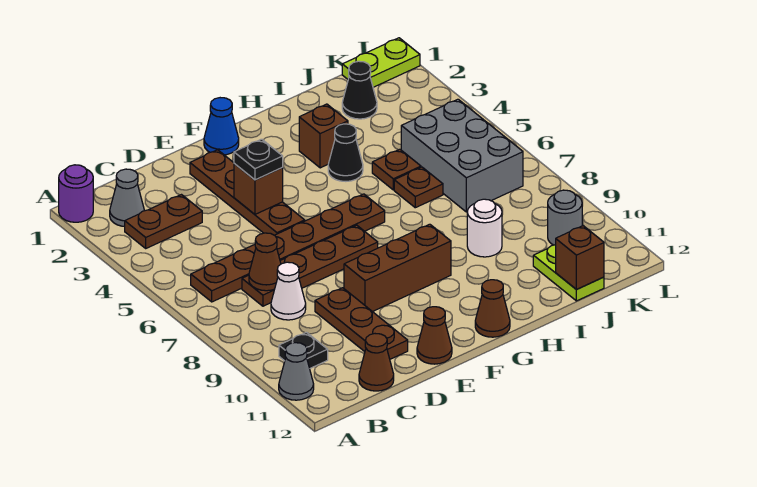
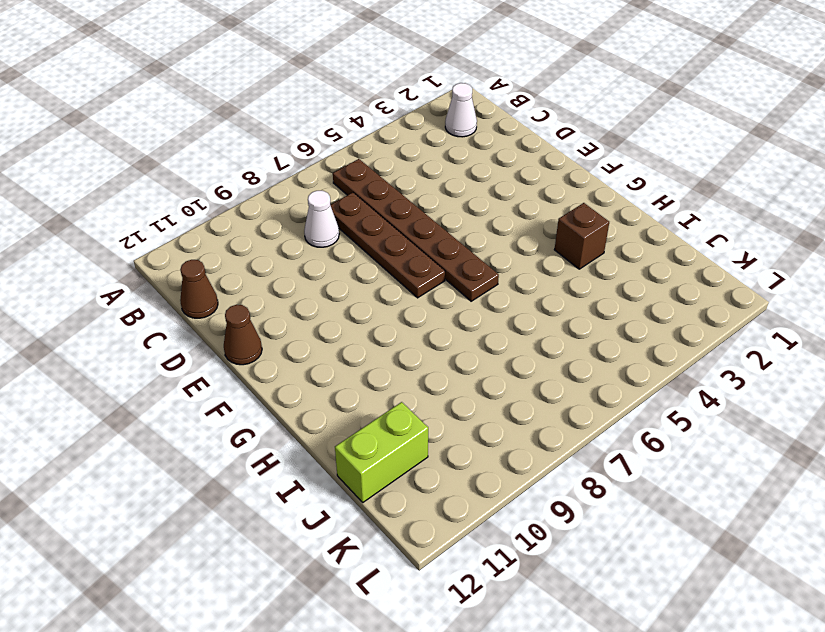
white cone B2 level 1 -> grey cone B2 level 1
lime brick J11:J12 level 1 -> lime plate J11:J12 level 1
none -> purple round brick A1 level 1
none -> grey cone A11 level 1
none -> brown plate B3:C3 level 1

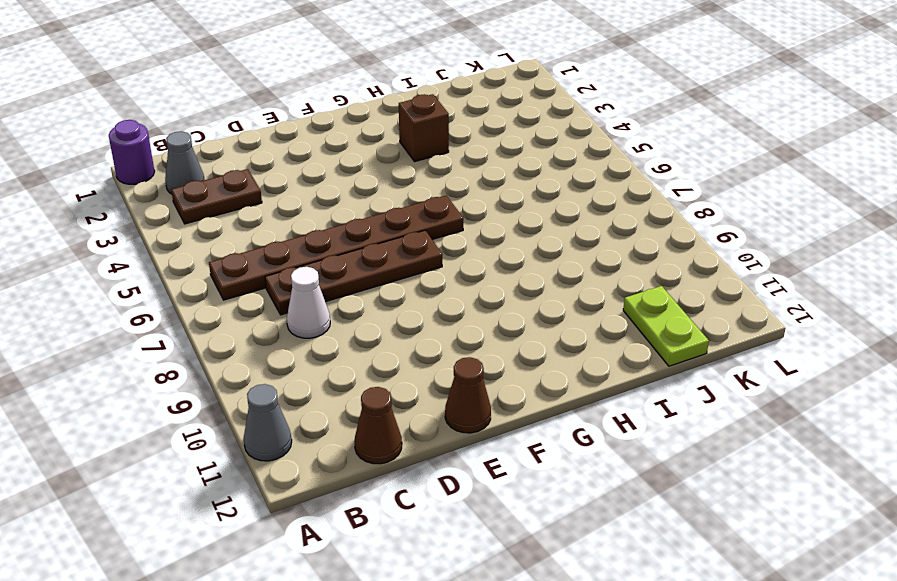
none -> black plate B10 level 1
none -> brown plate D9:D11 level 1
none -> brown plate E2:E5 level 1

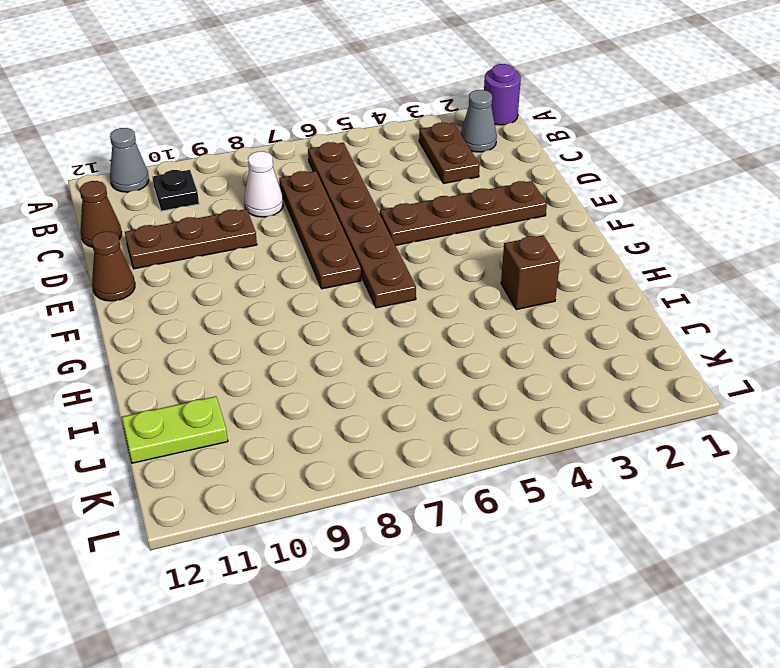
none -> brown brick E9:G9 level 1
none -> blue cone F1 level 1
none -> brown cone G12 level 1

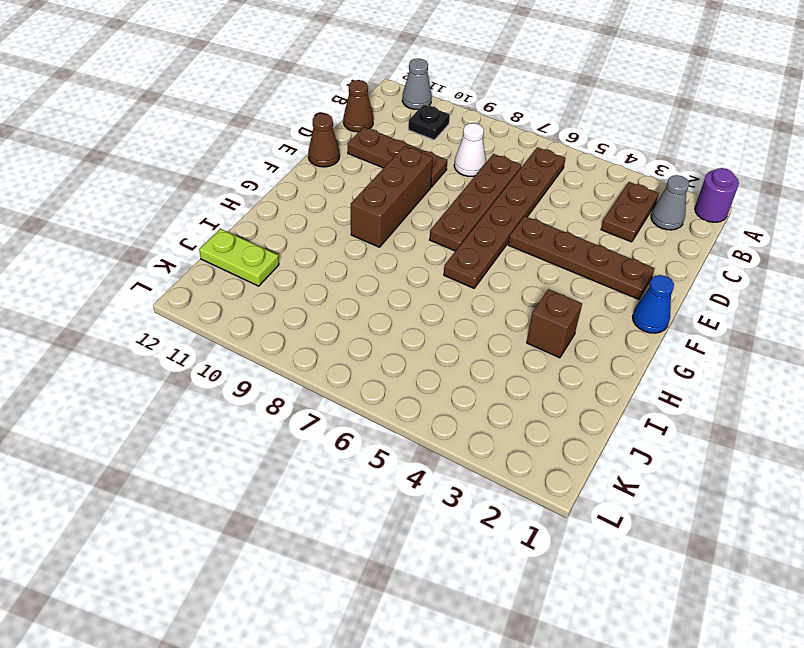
none -> brown cone G12 level 1
none -> black cone H4 level 1
none -> brown plate I5 level 1

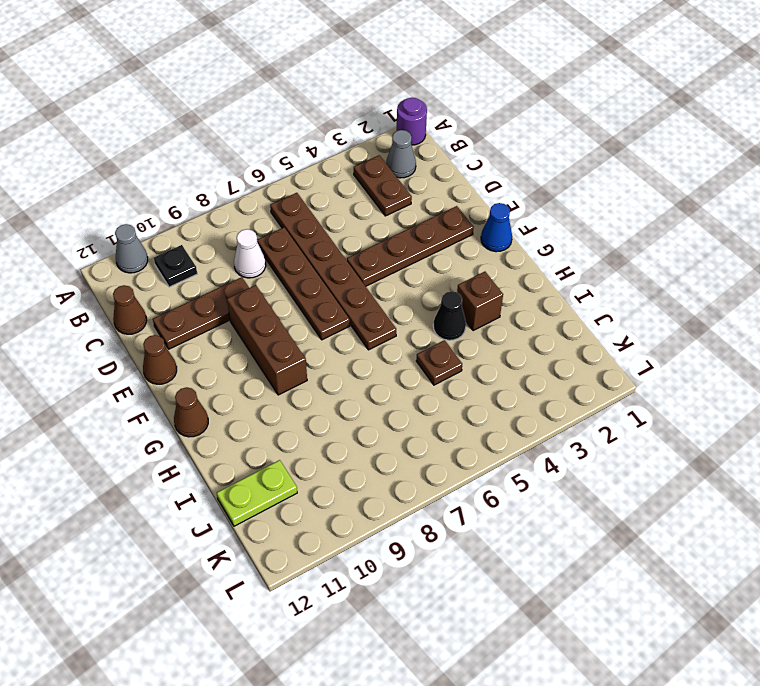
none -> brown plate I6 level 1
none -> white round brick I9 level 1
none -> black cone J2 level 1

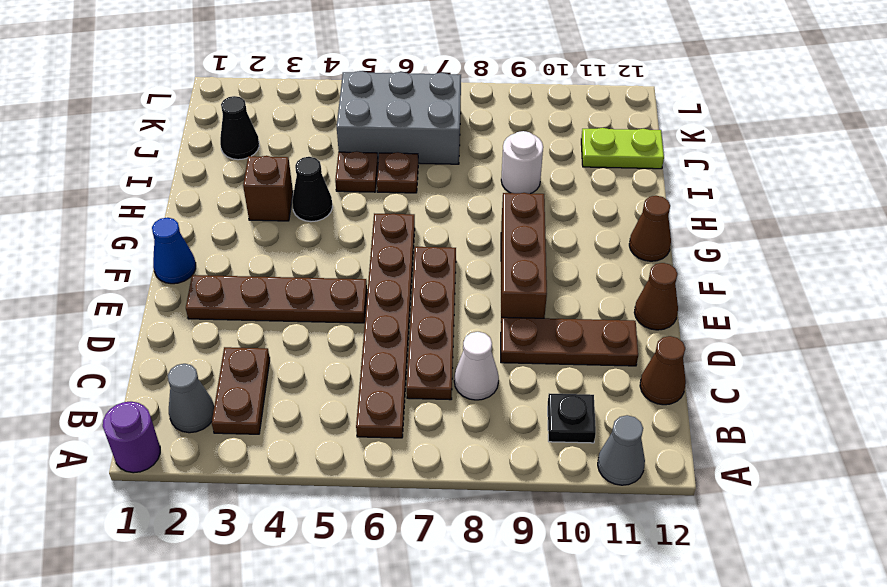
none -> lime plate K1:L1 level 1
none -> grey round brick K10 level 1
none -> brown cone C7 level 2

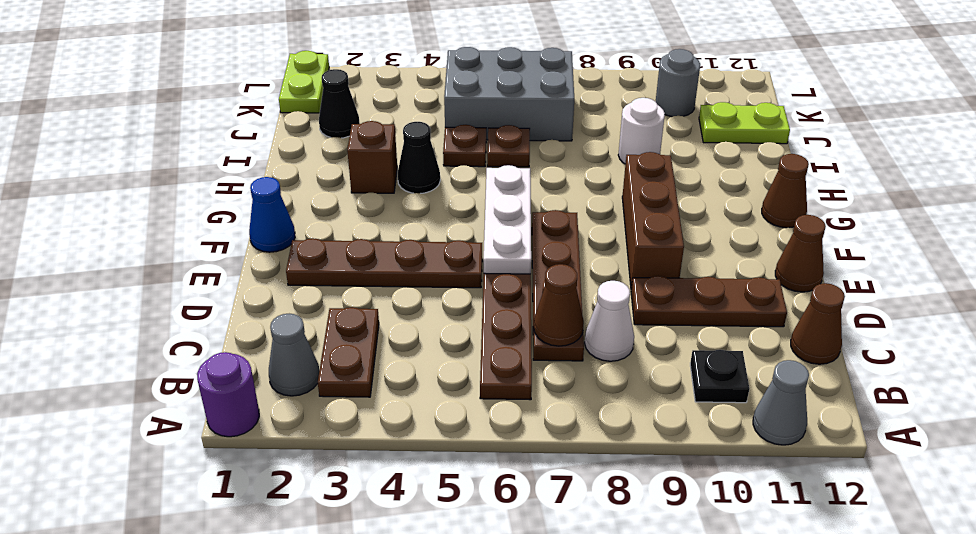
white plate E6:G6 level 2 -> none
none -> brown brick E4 level 2
none -> brown brick J12 level 2
none -> black plate E4 level 3

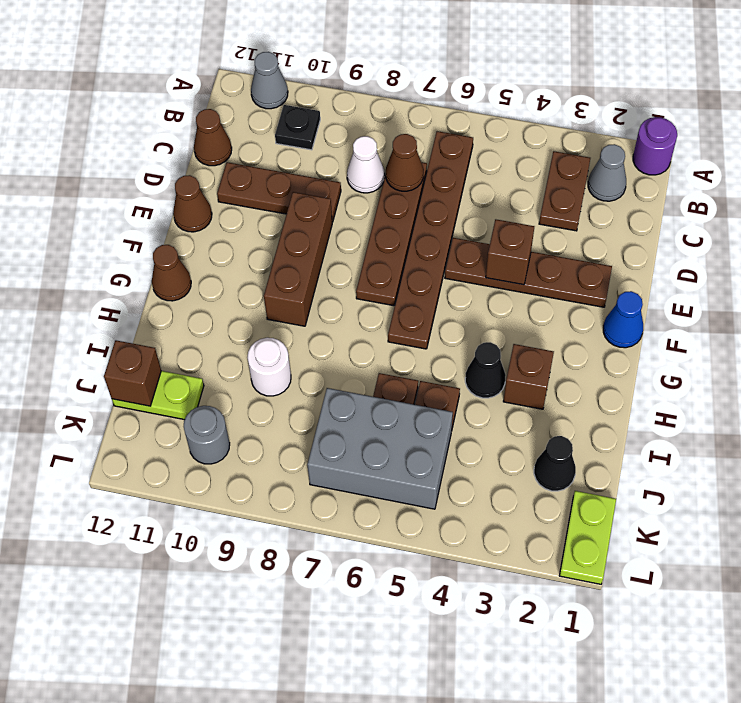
none -> black plate E4 level 3

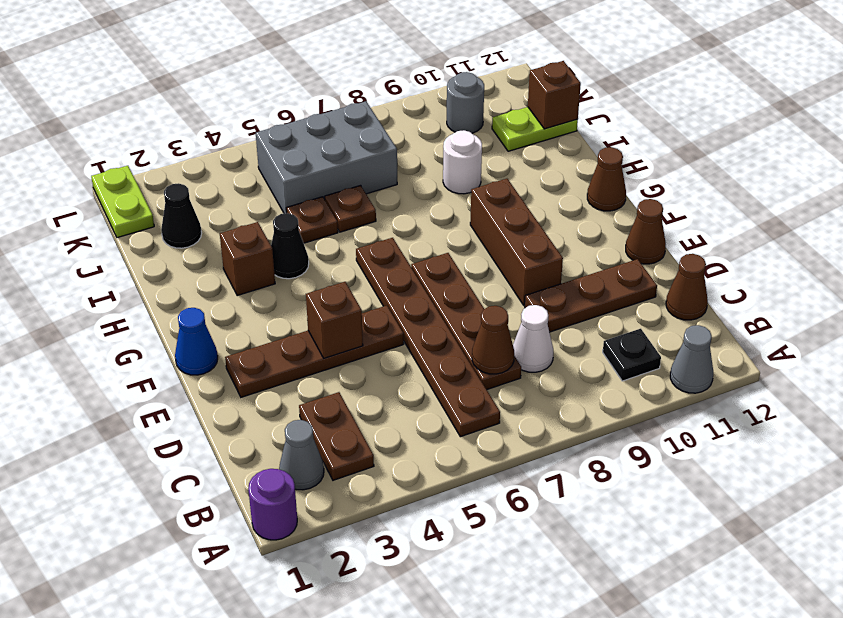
none -> black plate E4 level 3

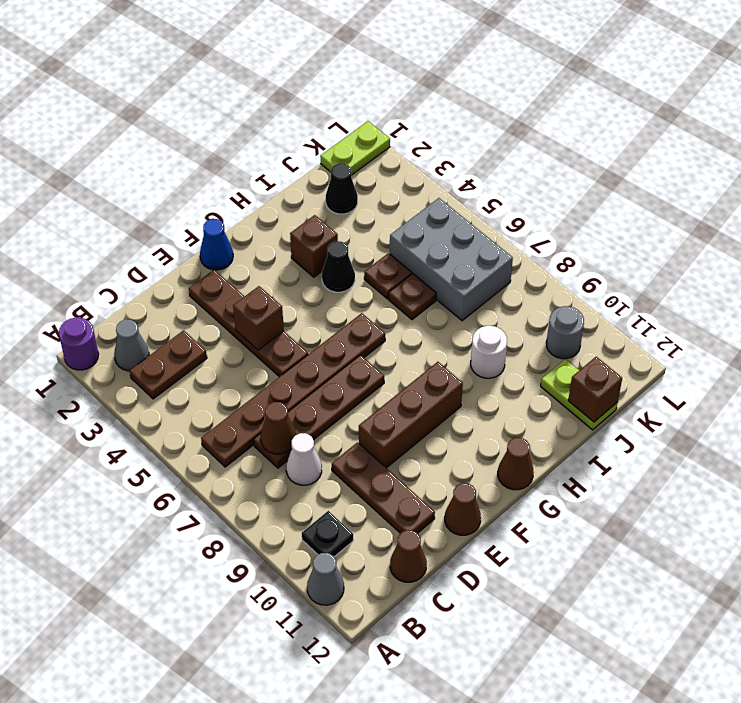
none -> black plate E4 level 3

